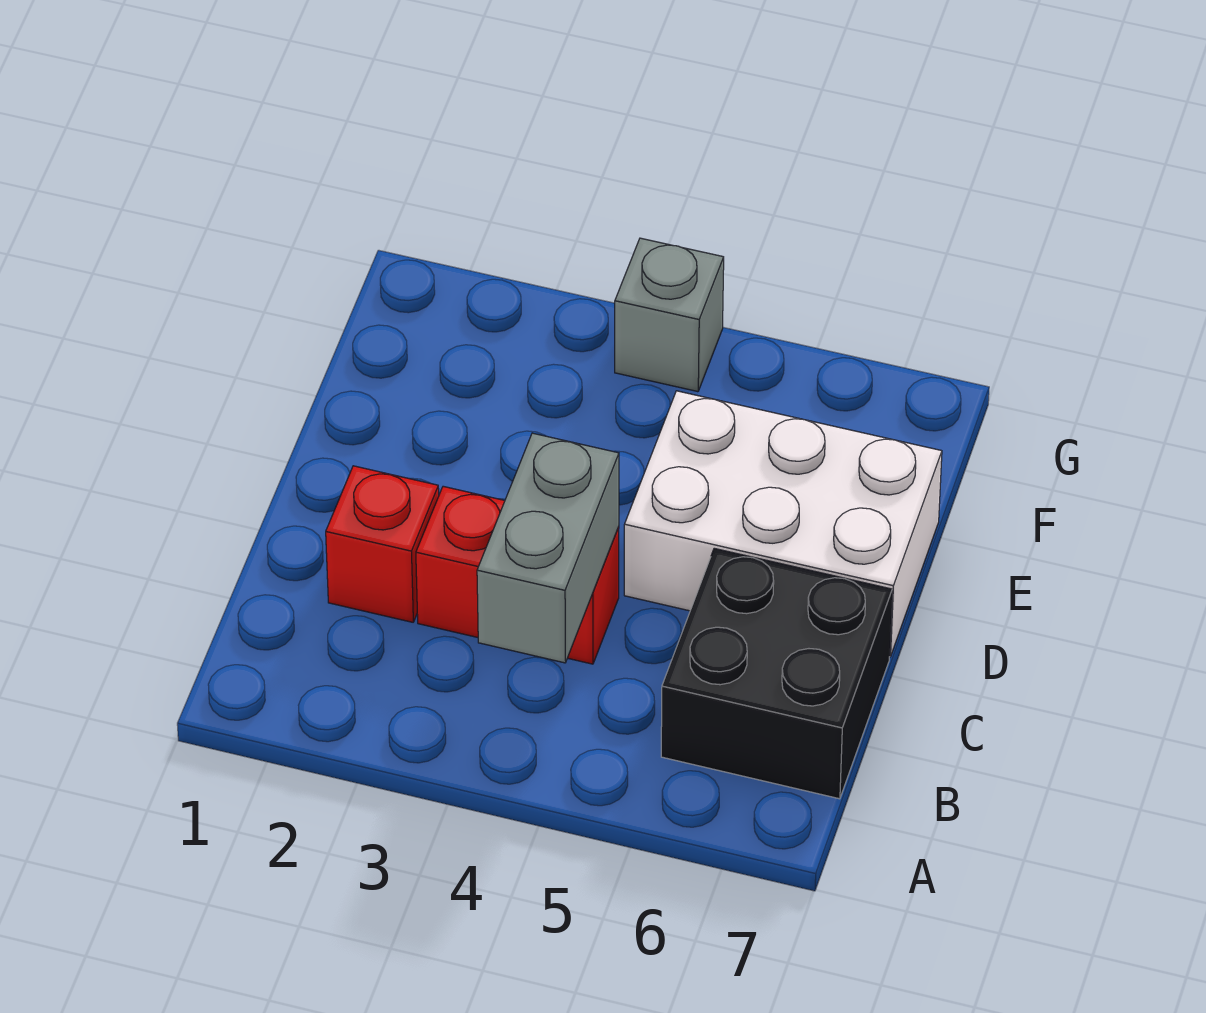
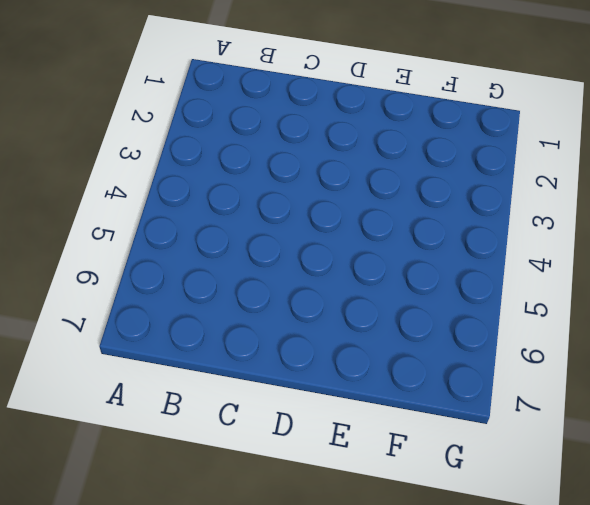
none -> black brick B6:C7 level 1
none -> red brick C2 level 1

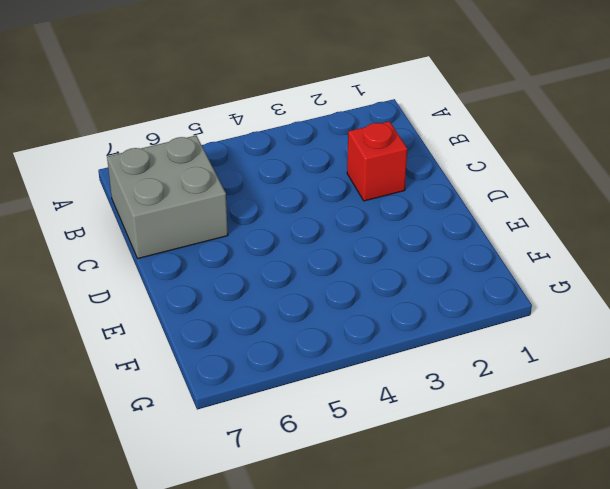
grey brick B6:C7 level 1 -> black brick B6:C7 level 1
none -> red brick C3:C4 level 1
none -> white brick D5:E7 level 1

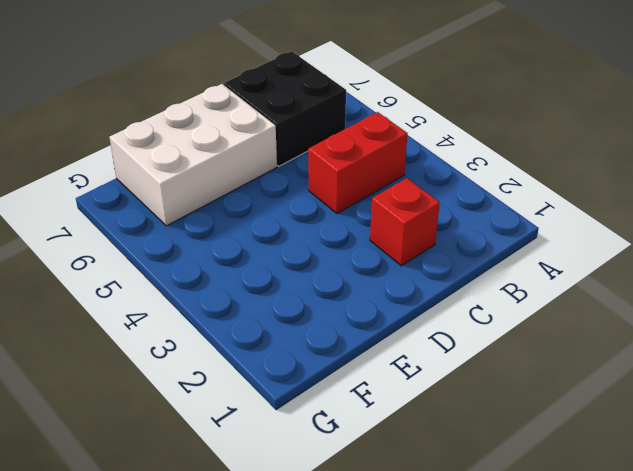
red brick B4:C4 level 1 -> red brick C3:C4 level 1
white brick D6:F7 level 1 -> white brick D5:E7 level 1
none -> grey brick G4 level 1
none -> grey brick B4:C4 level 2

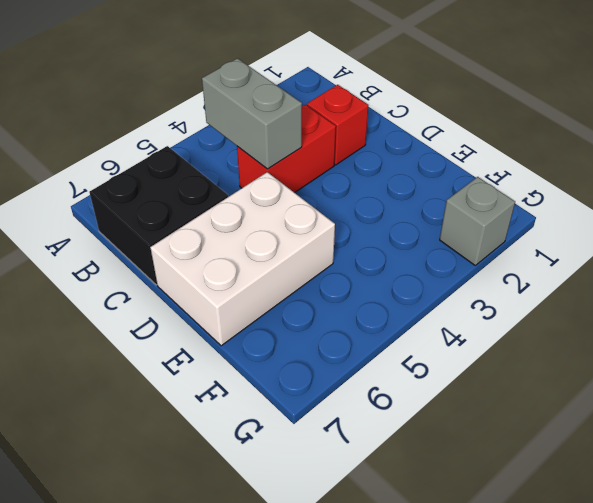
grey brick G2 level 1 -> grey brick G4 level 1

